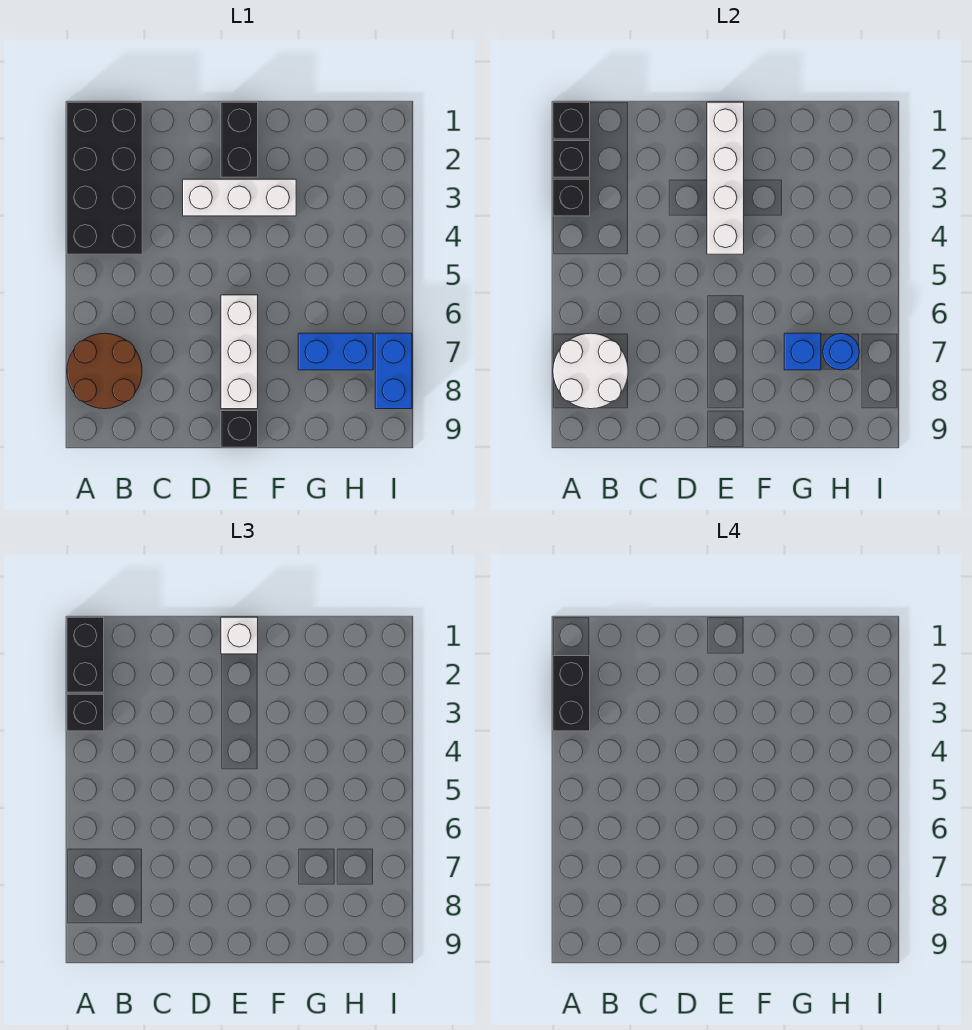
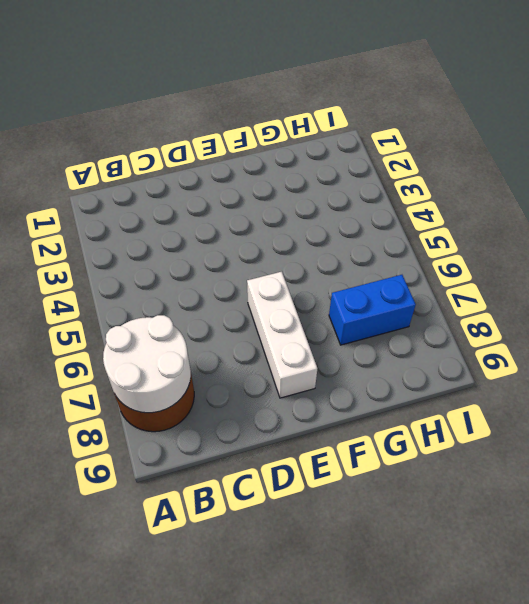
none -> black brick A1:B4 level 1
none -> white brick D3:F3 level 1
none -> black brick E1:E2 level 1

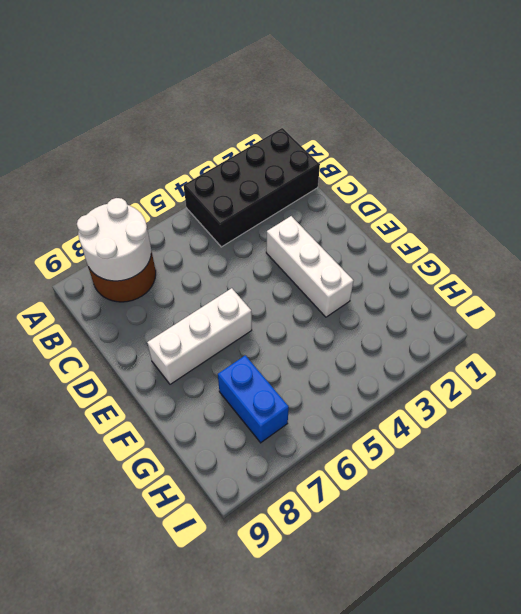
none -> black brick E1:E2 level 1
none -> black brick E9 level 1
none -> blue brick I7:I8 level 1

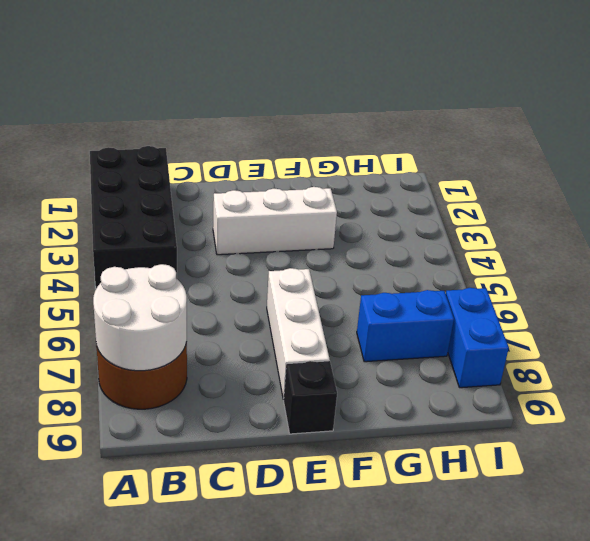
none -> black brick E1:E2 level 1
none -> black brick A1 level 2
none -> black brick A2 level 2

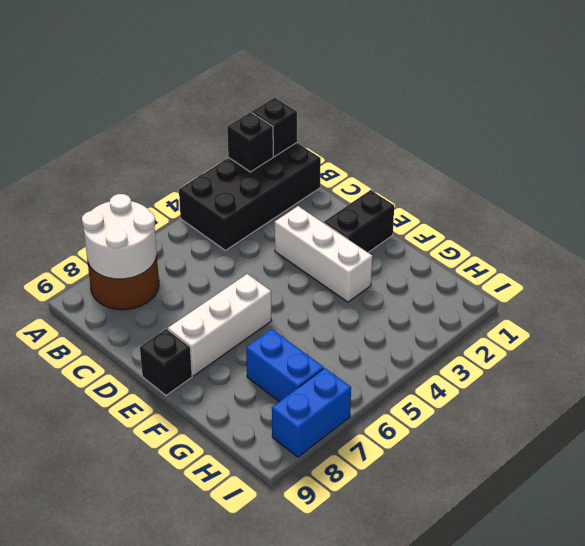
none -> black brick A3 level 2
none -> white brick E1:E4 level 2
none -> blue brick G7 level 2

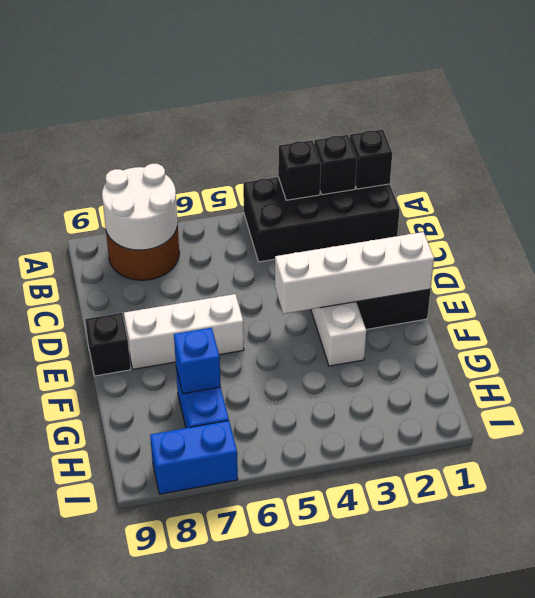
none -> blue round brick H7 level 2
none -> black brick A1:A2 level 3
none -> black brick A3 level 3

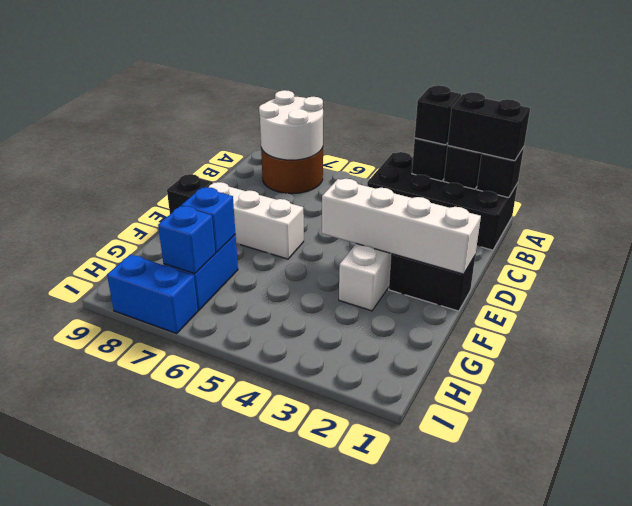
blue brick H7 level 2 -> blue round brick H7 level 2
none -> white brick E1 level 3
none -> black brick A2:A3 level 4

